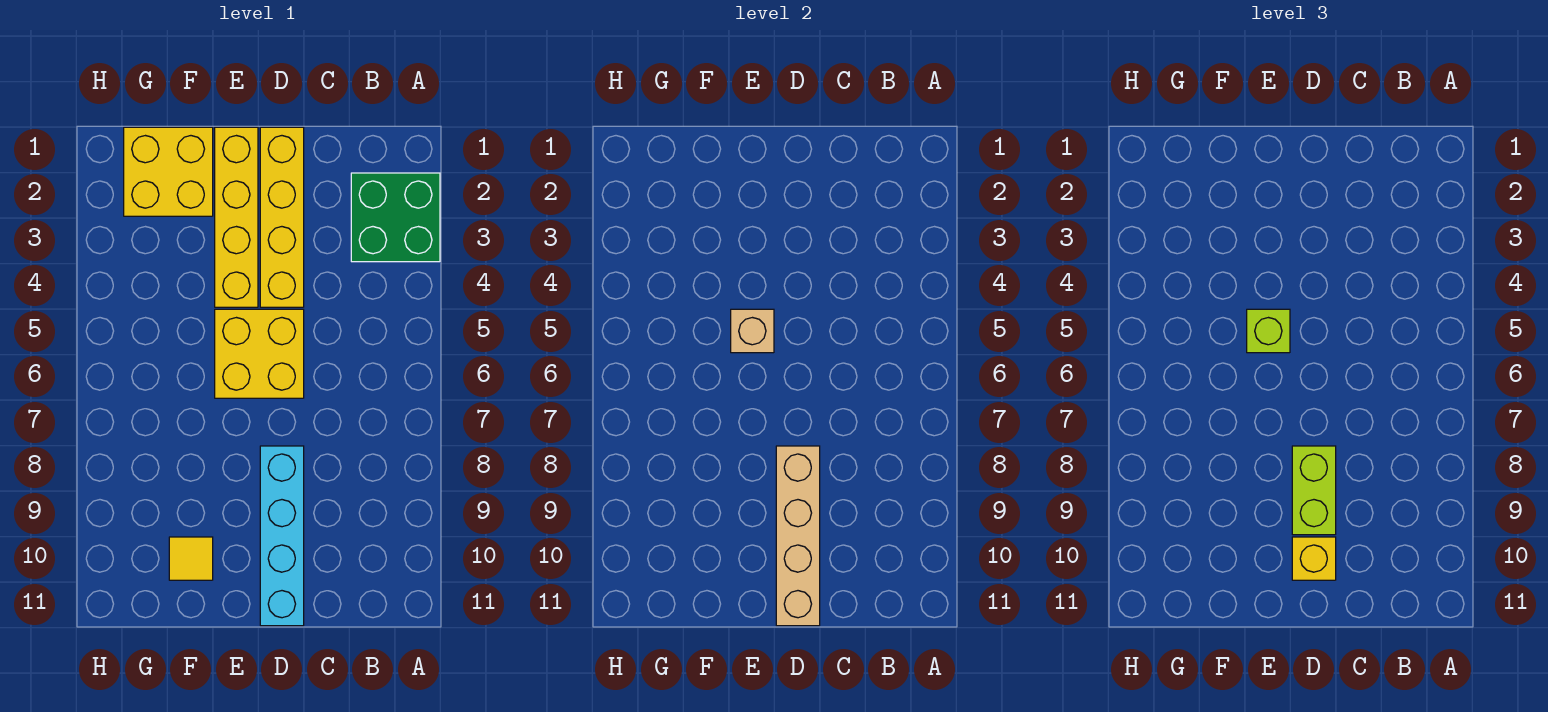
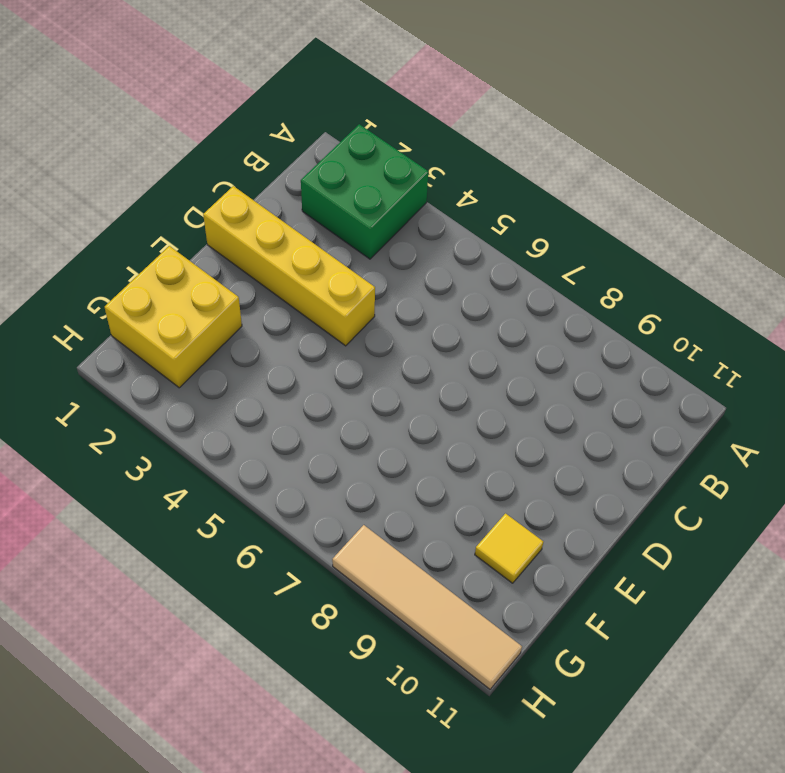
tan tile H8:H11 level 1 -> none
none -> yellow brick D5:E6 level 1
none -> cyan brick D8:D11 level 1
none -> yellow brick E1:E4 level 1

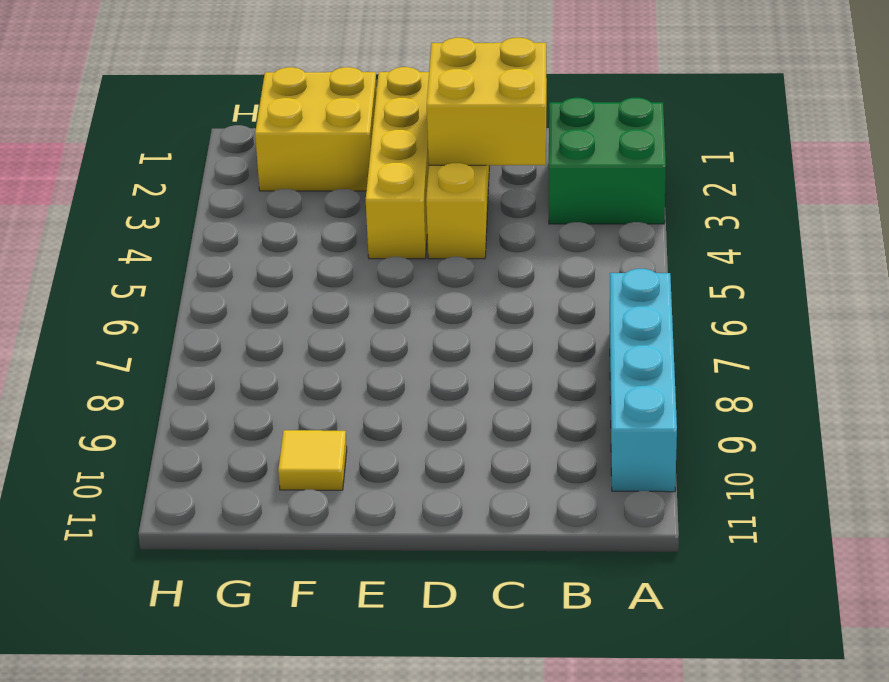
cyan brick A7:A10 level 1 -> cyan brick D8:D11 level 1
yellow brick C2:D3 level 2 -> yellow brick D5:E6 level 1
none -> tan brick D8:D11 level 2
none -> tan brick E5 level 2
none -> lime brick D8:D9 level 3

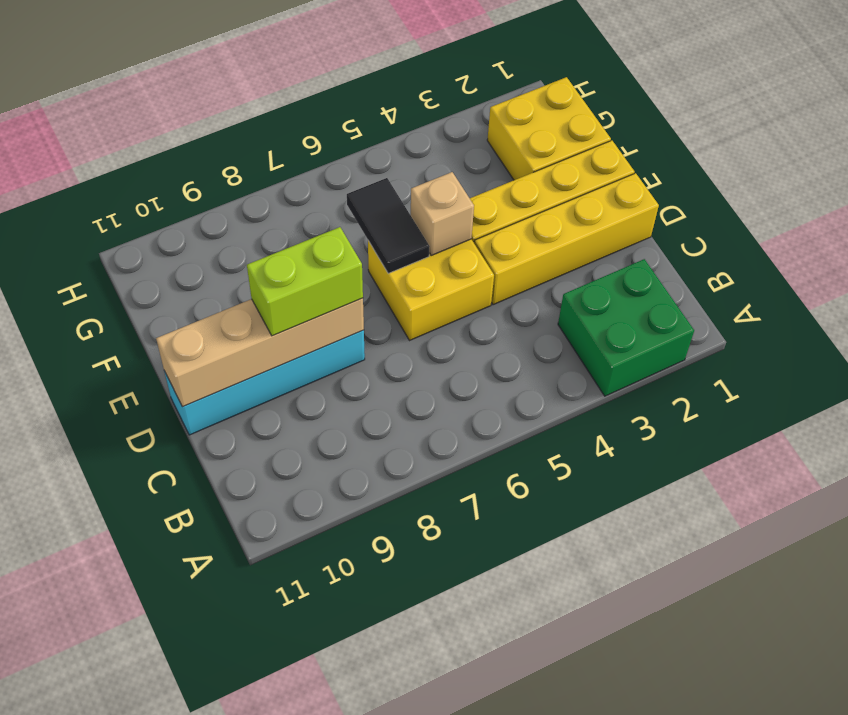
black tile E6:F6 level 2 -> none
none -> yellow tile F10 level 1
none -> yellow brick D10 level 3
none -> lime brick E5 level 3

